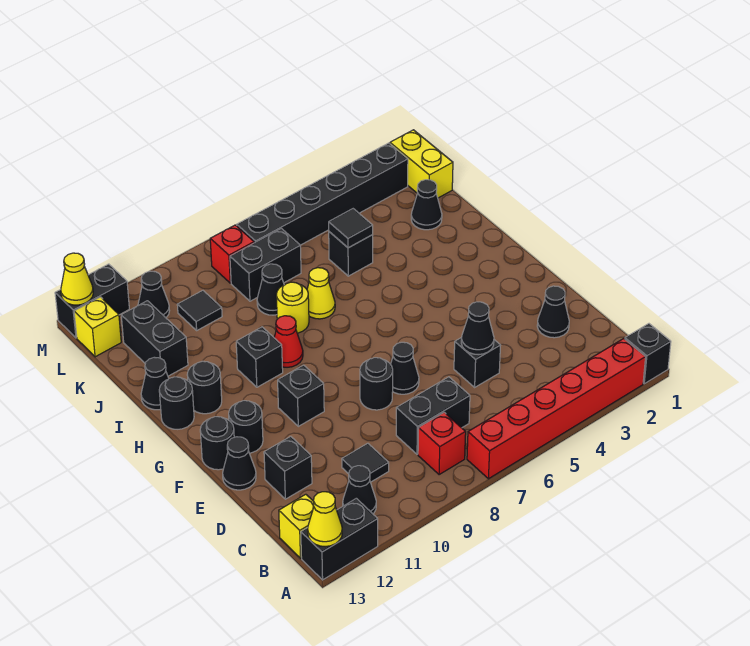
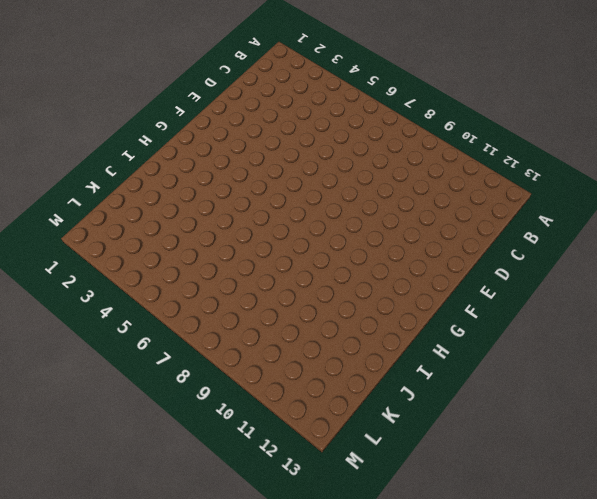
none -> black brick A1 level 1
none -> red brick A2:A7 level 1
none -> black brick A12:A13 level 1
none -> red brick B8 level 1

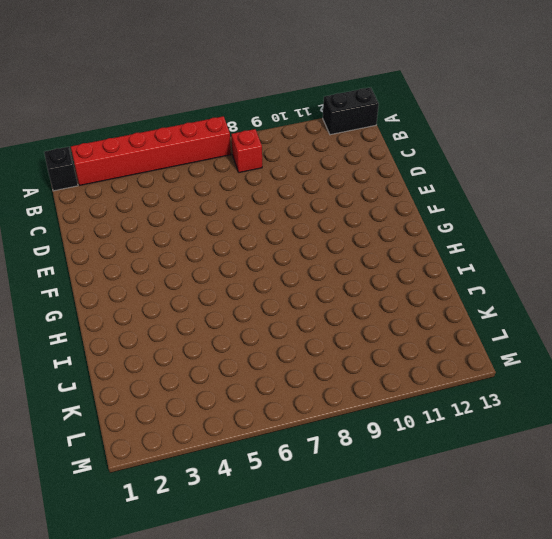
none -> black cone B11 level 1
none -> yellow brick B13 level 1
none -> black brick C7:C8 level 1
none -> black tile C10 level 1

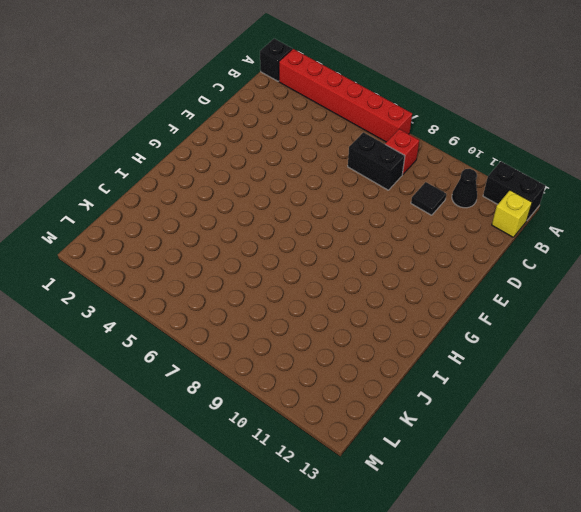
none -> black cone D2 level 1
none -> black brick D5 level 1
none -> black brick D12 level 1
none -> black cone E7 level 1

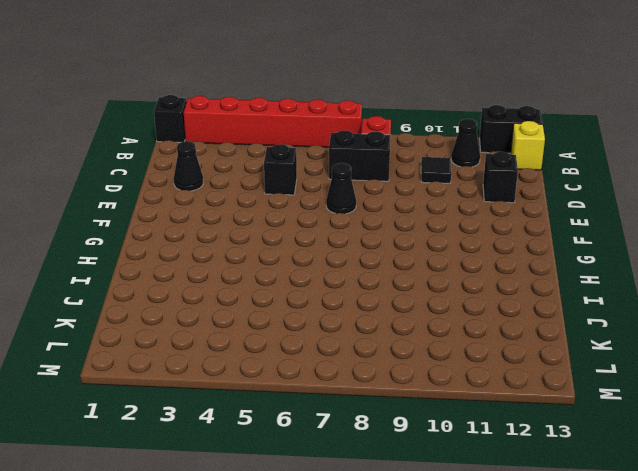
none -> black round brick E8 level 1
none -> black cone E13 level 1
none -> black brick F10 level 1
none -> black round brick F12 level 1

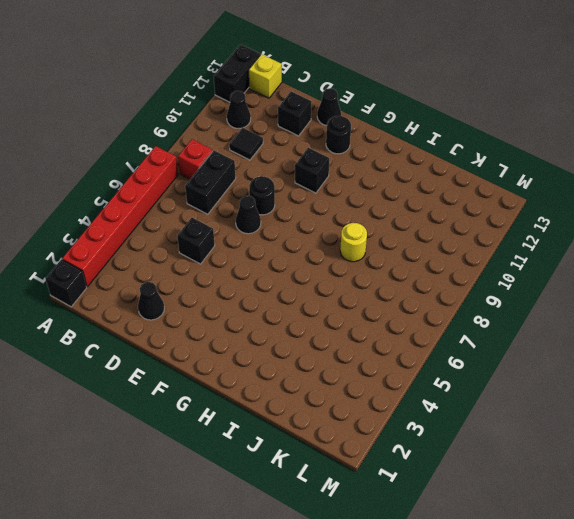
none -> black round brick F13 level 1
none -> red cone H9 level 1
none -> black brick H10 level 1
none -> black round brick H12 level 1

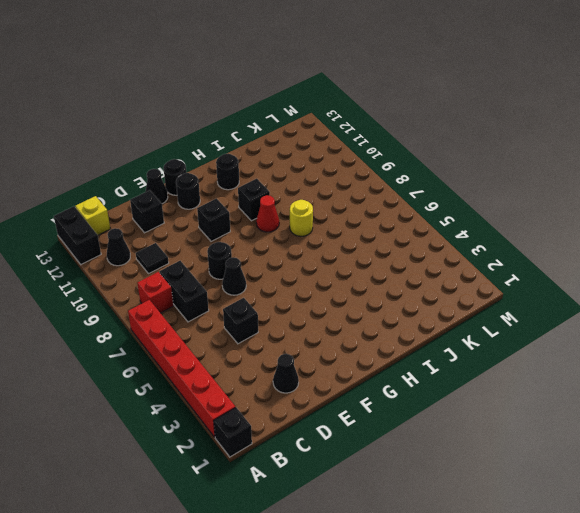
none -> black round brick H13 level 1
none -> yellow cone I7 level 1
none -> black cone I13 level 1
none -> black cone J2 level 1

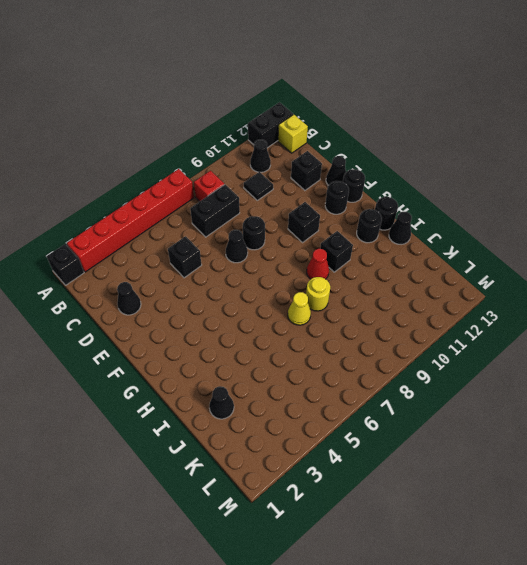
none -> black brick J5 level 1
none -> black cone J8 level 1
none -> black brick J12:K12 level 1
none -> yellow brick K1:L1 level 1

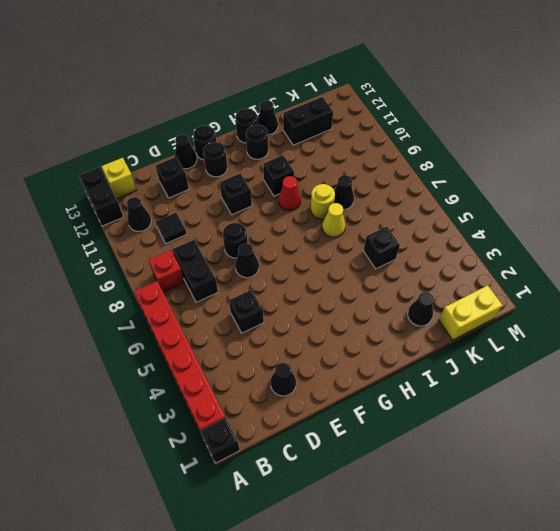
none -> black brick K7:K8 level 1
none -> black tile K10 level 1
none -> black brick L2:L7 level 1
none -> red brick L8 level 1

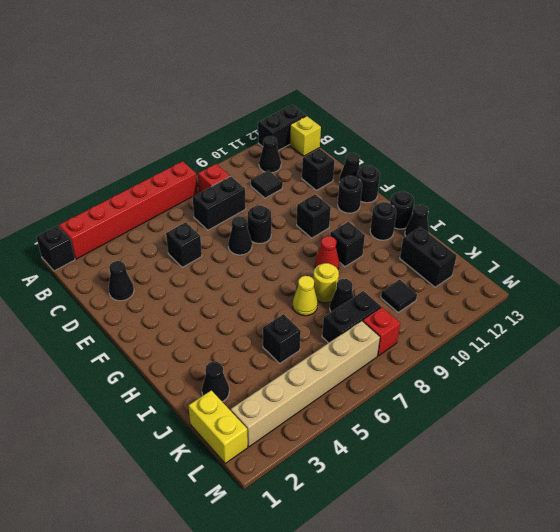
tan brick L2:L7 level 1 -> black brick L2:L7 level 1
none -> black cone L11 level 1
none -> yellow brick L13 level 1
none -> black brick M12:M13 level 1
none -> yellow cone A13 level 2

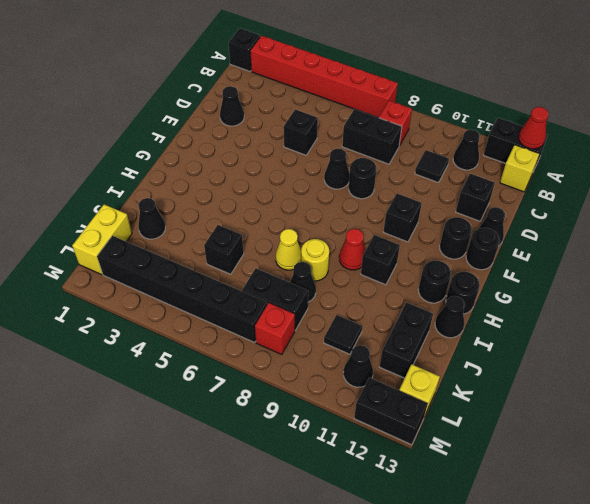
red cone A13 level 2 -> yellow cone A13 level 2
none -> black cone D5 level 2
none -> black tile J5 level 2
none -> yellow cone M13 level 2

